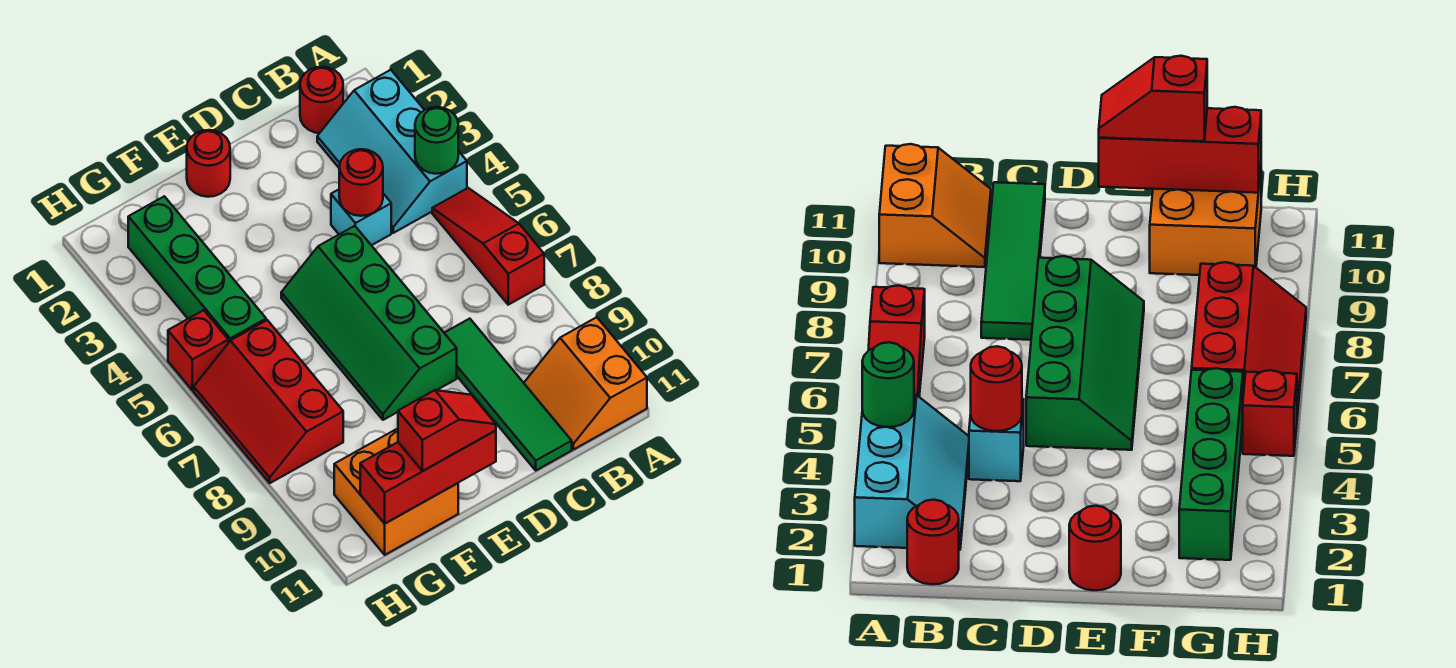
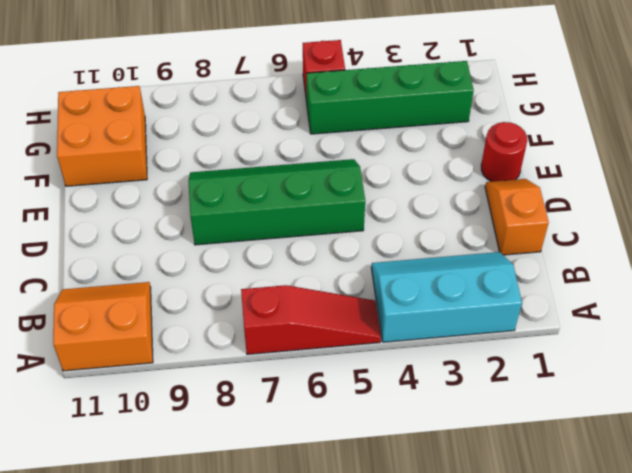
orange slope C1:D1 level 1 top C -> none
none -> red round brick B1 level 1
none -> cyan brick C4 level 1
none -> green tile C8:C11 level 1

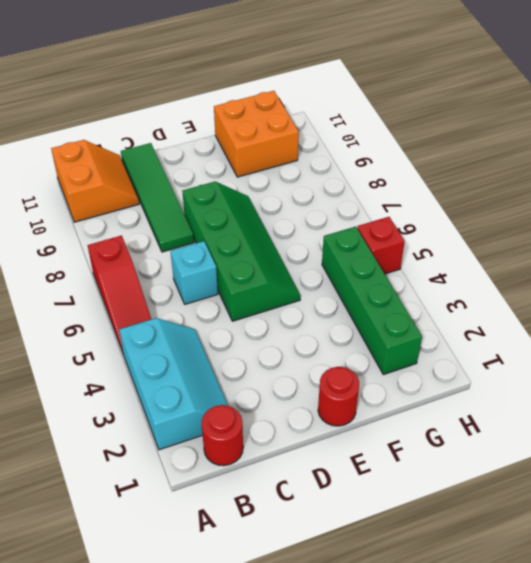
cyan brick C6 level 1 -> cyan brick C4 level 1
none -> red slope G6:H8 level 1 top G
none -> green round brick A4 level 2
none -> red round brick C4 level 2

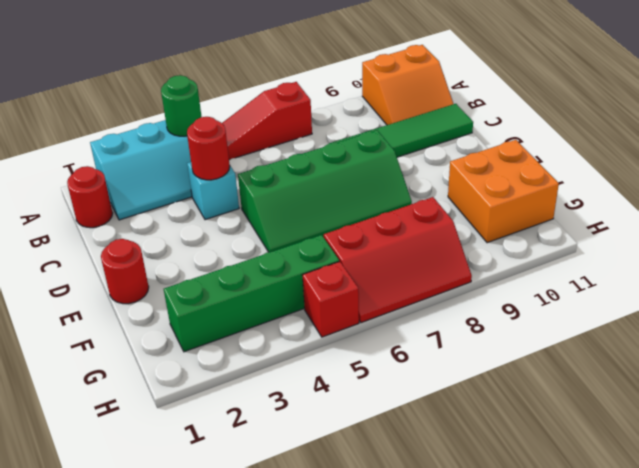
none -> red brick E11:G11 level 2
none -> red slope E11:F11 level 3 top F

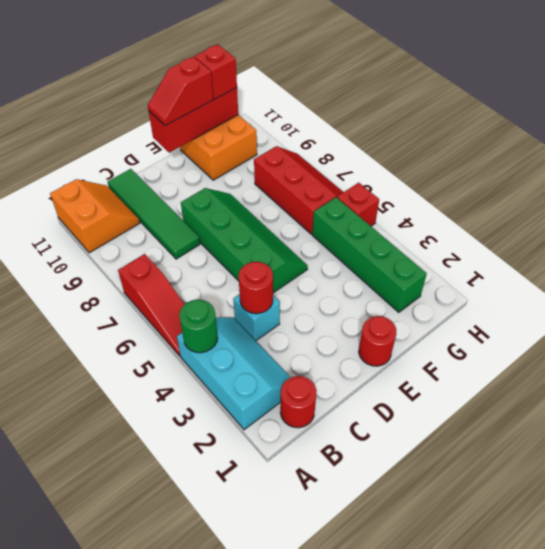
red brick G11 level 3 -> none

